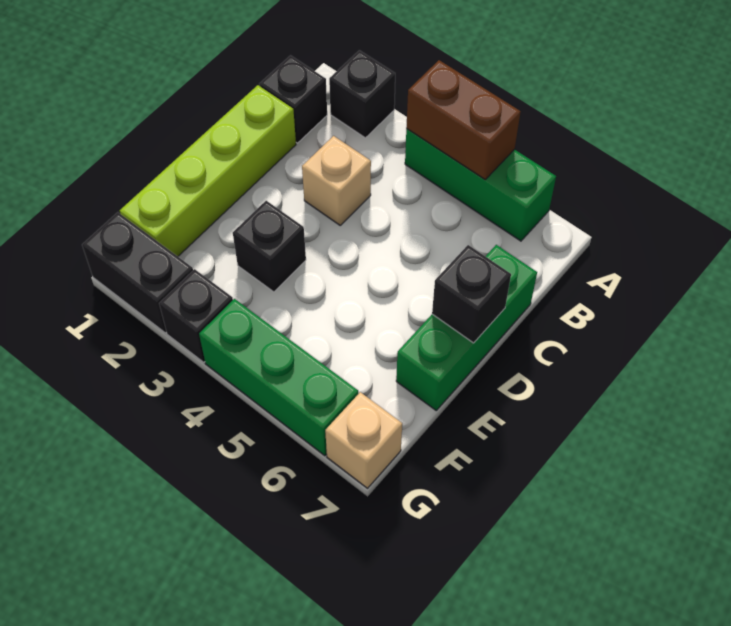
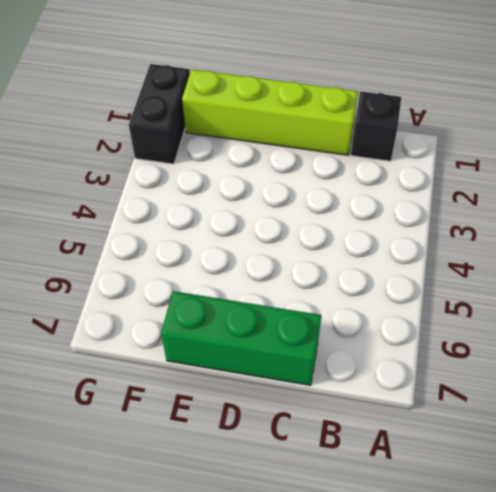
none -> black brick A2 level 1
none -> green brick A4:A6 level 1
none -> tan brick C3 level 1

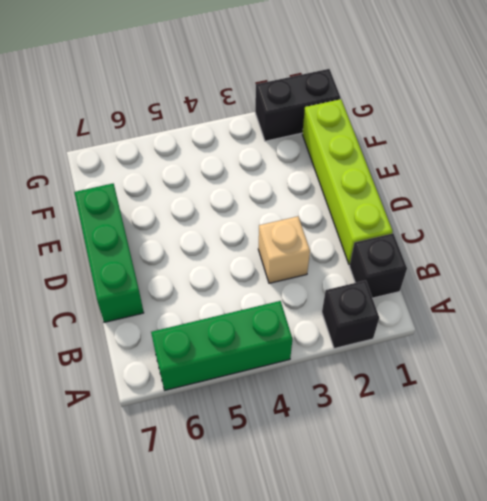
none -> black brick E3 level 1
none -> black brick G3 level 1
none -> green brick G4:G6 level 1

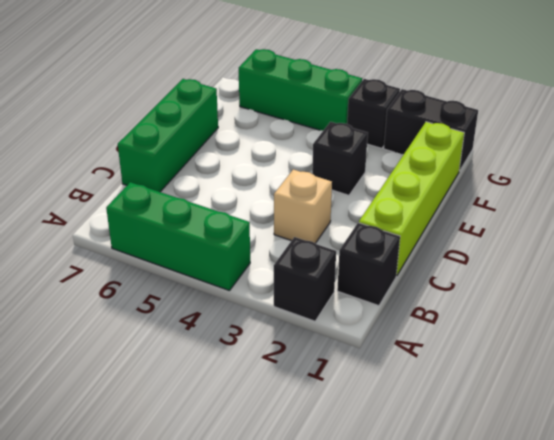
none -> tan brick G7 level 1
none -> brown brick A4:A5 level 2
none -> black brick D7 level 2

